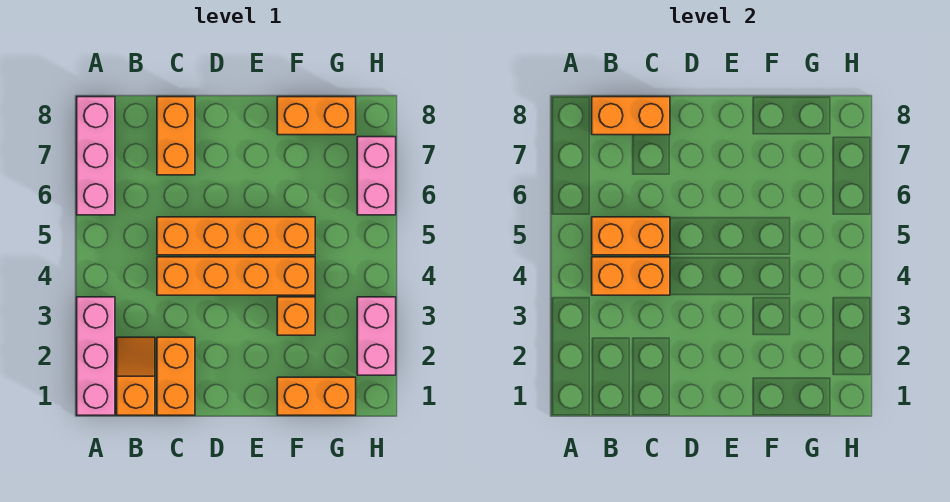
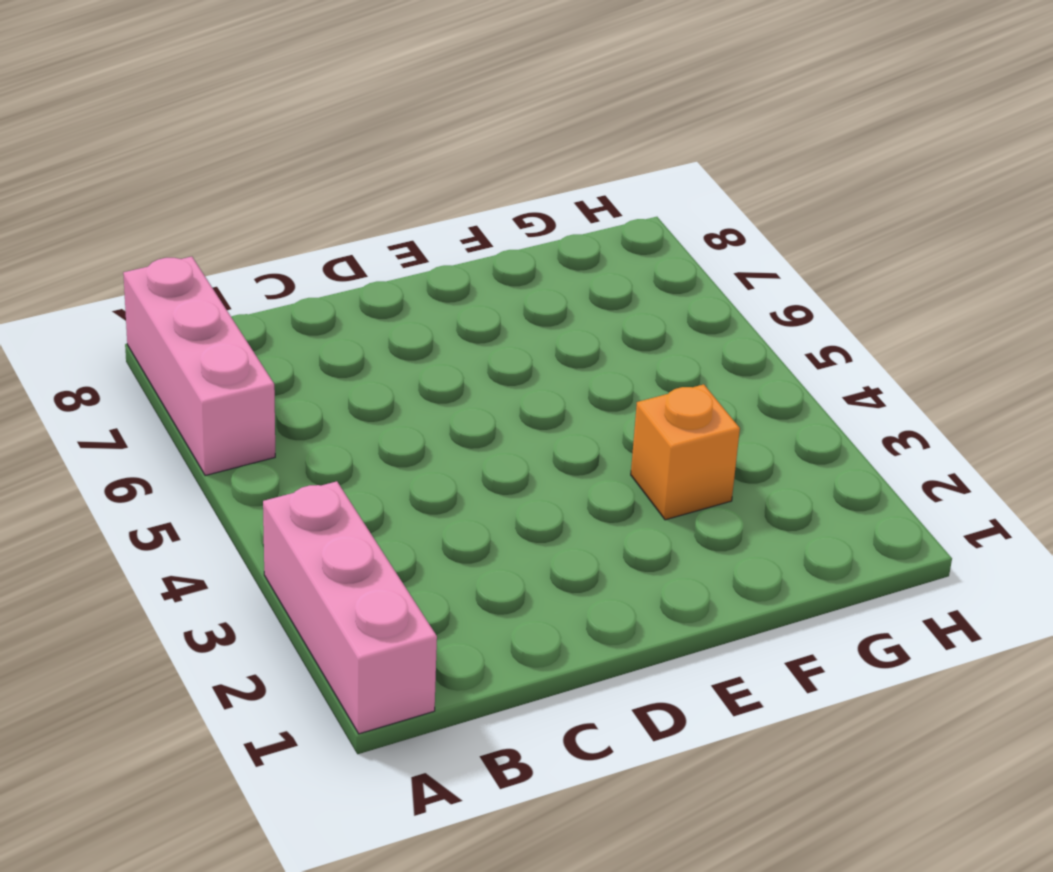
none -> orange slope B1:B2 level 1 top 1
none -> orange brick C1:C2 level 1
none -> orange brick C4:F4 level 1

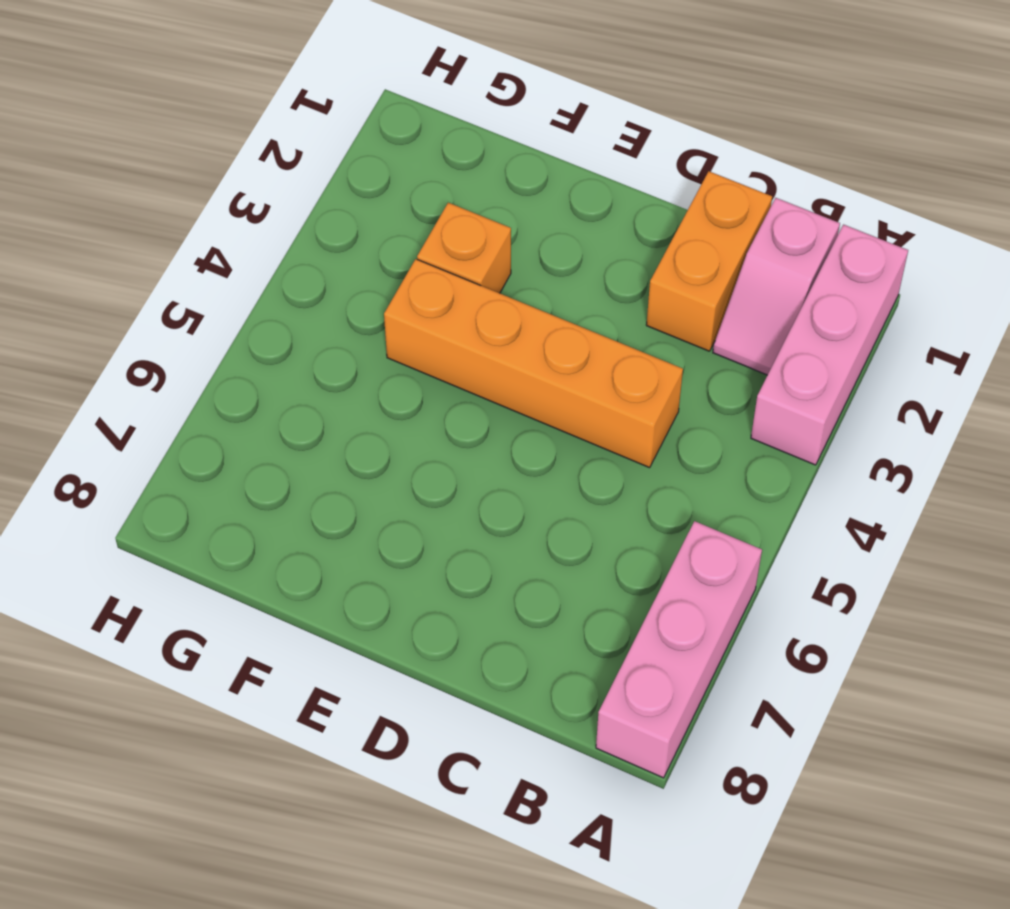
pink slope B1:B2 level 1 top 1 -> orange slope B1:B2 level 1 top 1
none -> orange brick C5:F5 level 1
none -> orange brick C7:C8 level 1
none -> orange brick F1:G1 level 1

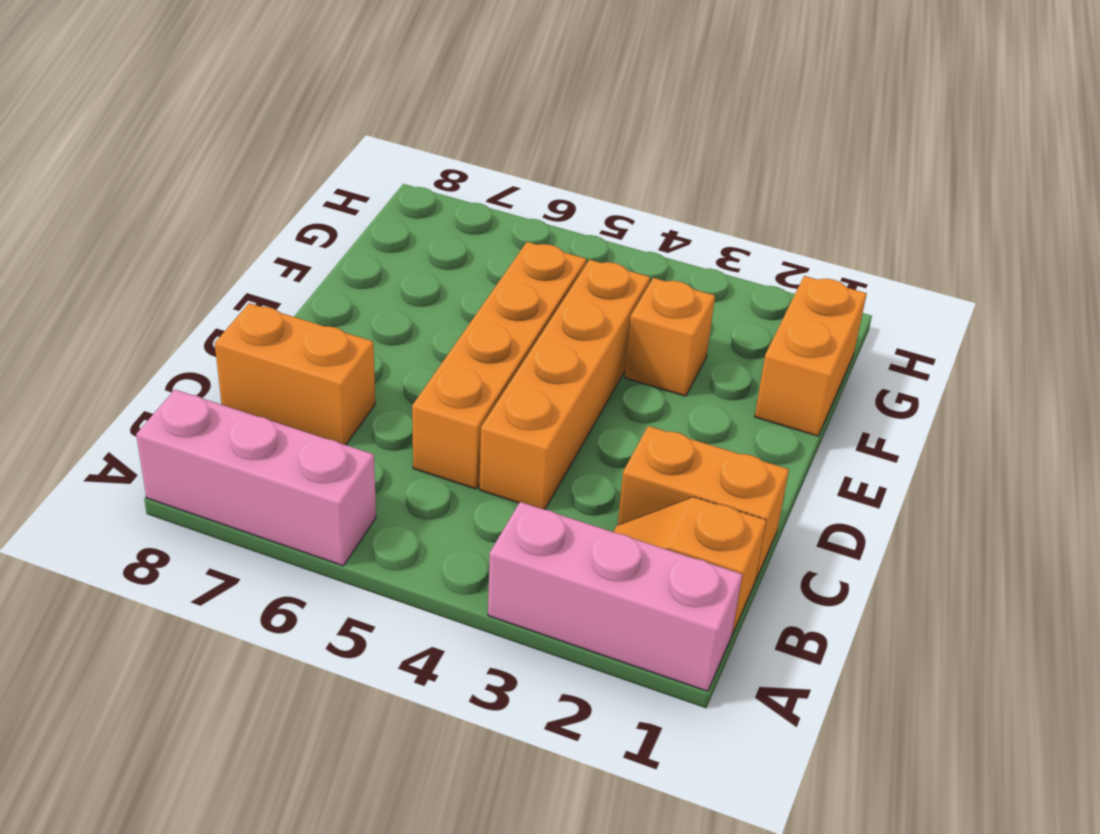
none -> orange brick F8:G8 level 1
none -> pink brick H2:H3 level 1
none -> pink brick H6:H7 level 1

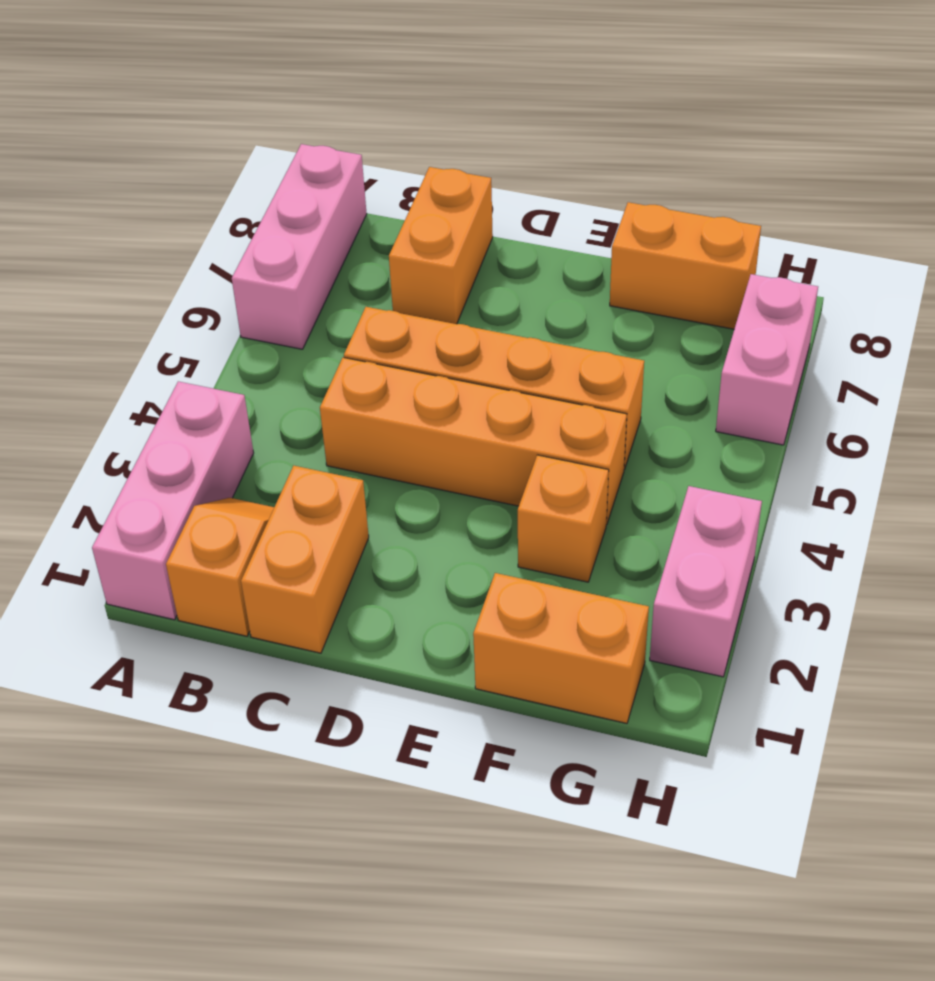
none -> orange brick B4:C4 level 2
none -> orange brick B5:C5 level 2
none -> orange brick B8:C8 level 2

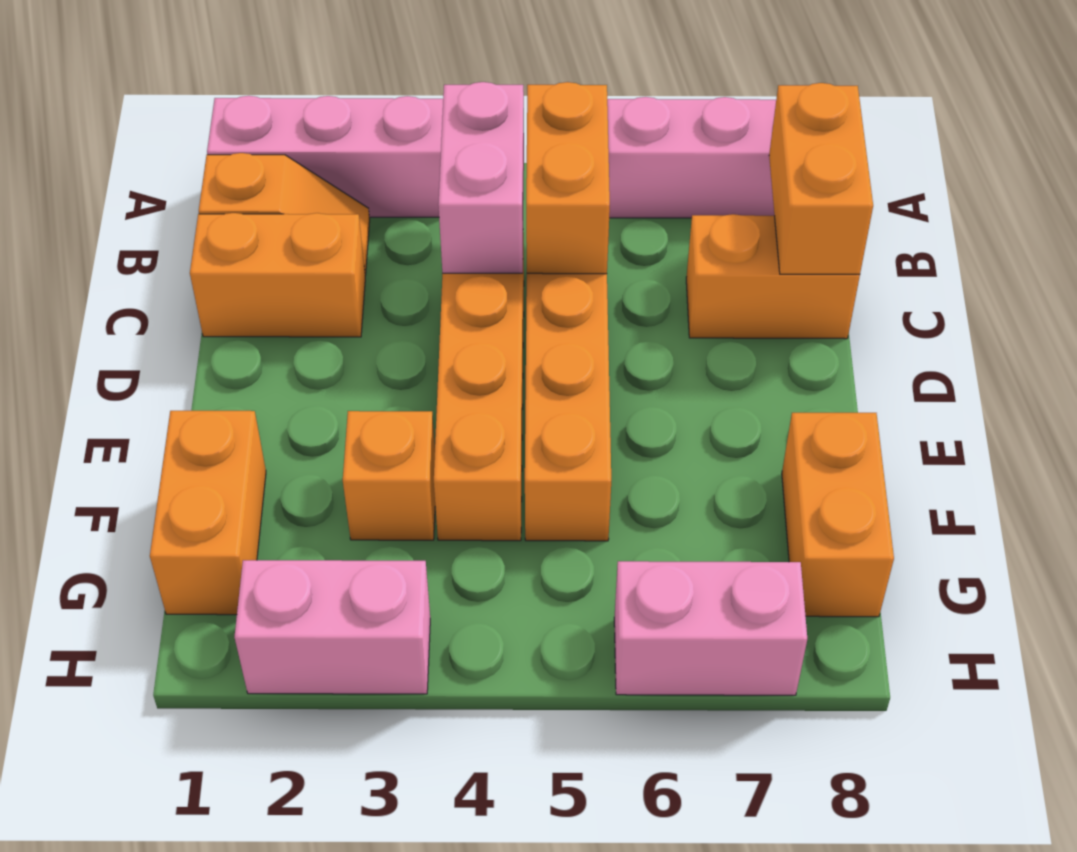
pink brick B4:C4 level 2 -> orange brick B4:C4 level 2

